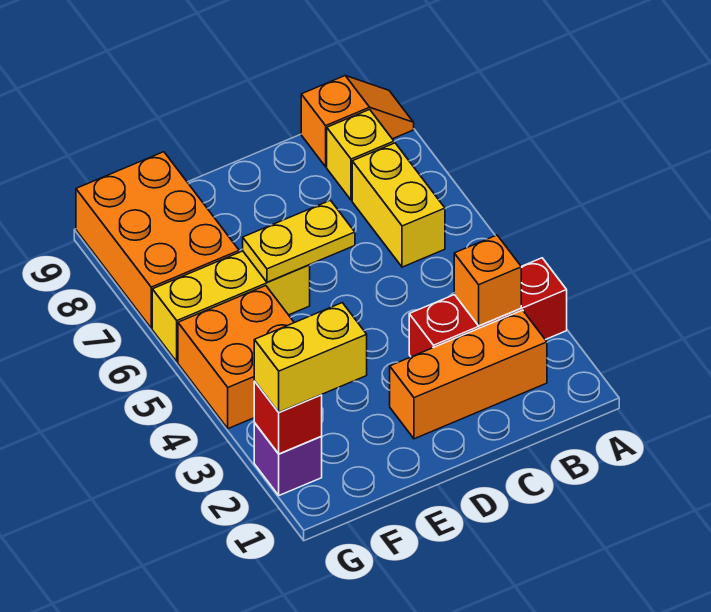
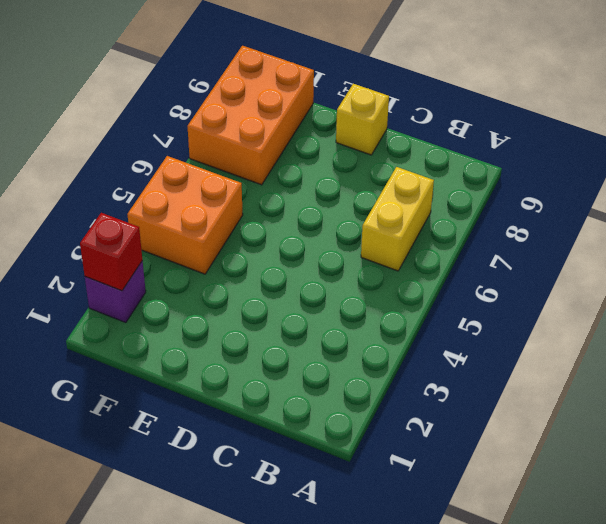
yellow brick D9 level 1 -> yellow brick B8 level 1
none -> red brick A3:C3 level 1
none -> orange slope A9:B9 level 1 top B
none -> orange brick B2:D2 level 1

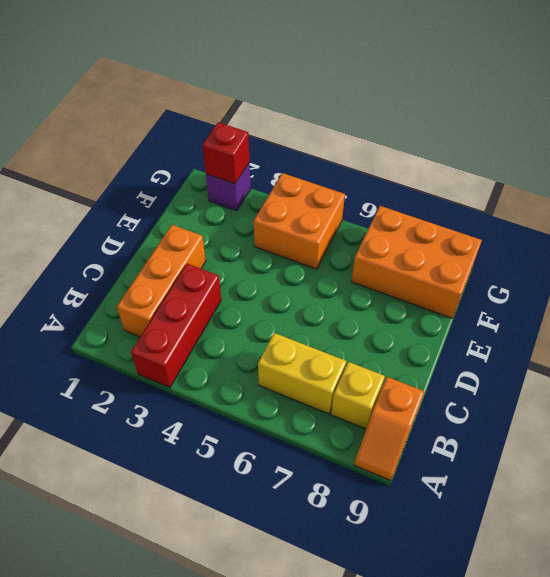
none -> yellow brick E6:G6 level 1
none -> orange brick B3 level 2
none -> yellow plate D6:E6 level 2

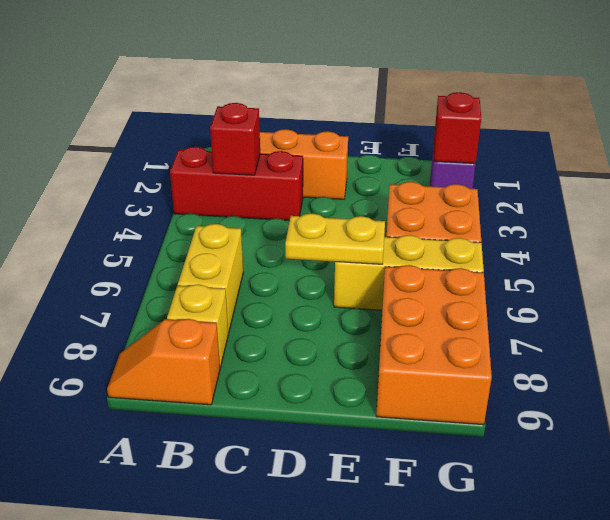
red brick B3 level 2 -> orange brick B3 level 2
none -> yellow brick F2:G2 level 3

